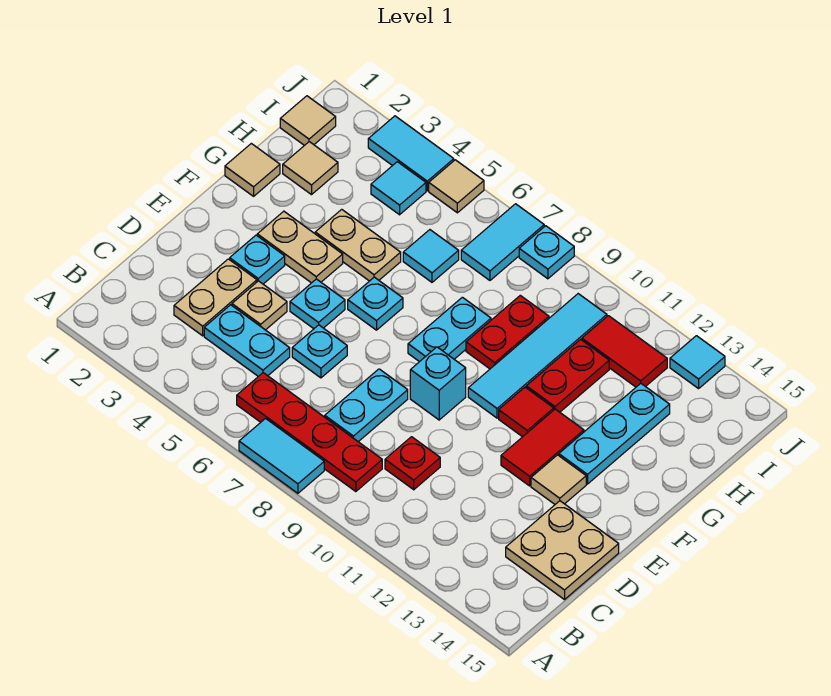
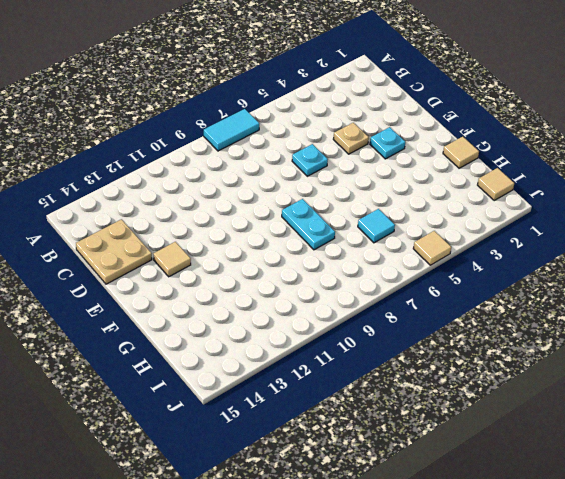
none -> red plate B6:B9 level 1
none -> tan plate C3:D3 level 1
none -> cyan plate C4:C5 level 1
none -> cyan plate C8:D8 level 1

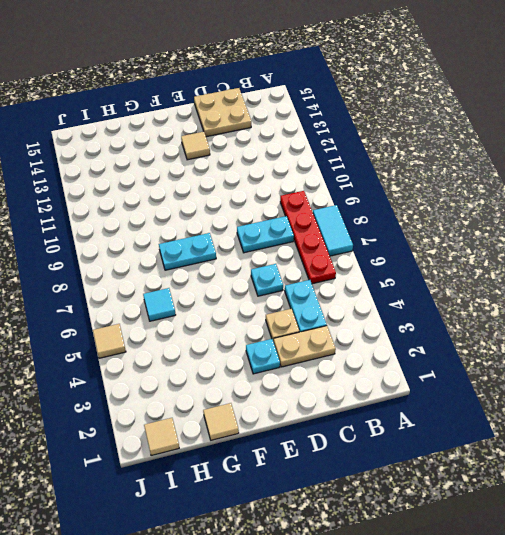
none -> red plate C10 level 1
none -> cyan plate E5 level 1
none -> cyan brick E9 level 1
none -> red tile E12:F12 level 1

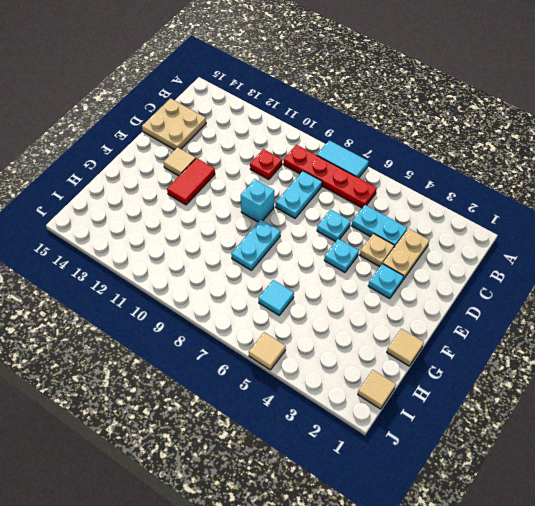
none -> tan plate F3:F4 level 1
none -> cyan plate F6 level 1
none -> cyan tile F10:I10 level 1
none -> red tile F11 level 1

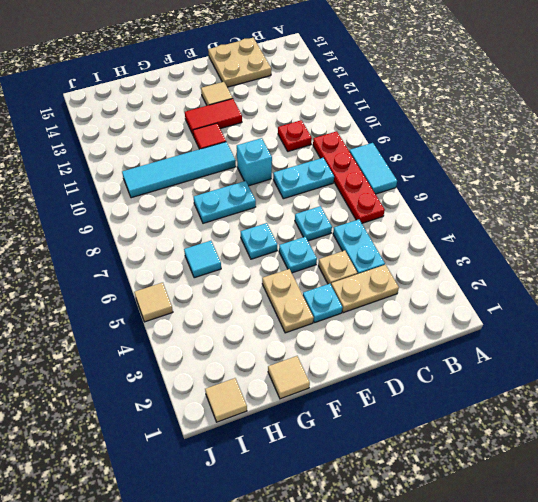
none -> cyan plate F13:H13 level 1
none -> tan plate G4:G5 level 1
none -> red plate G9:H9 level 1
none -> red plate G11:H11 level 1

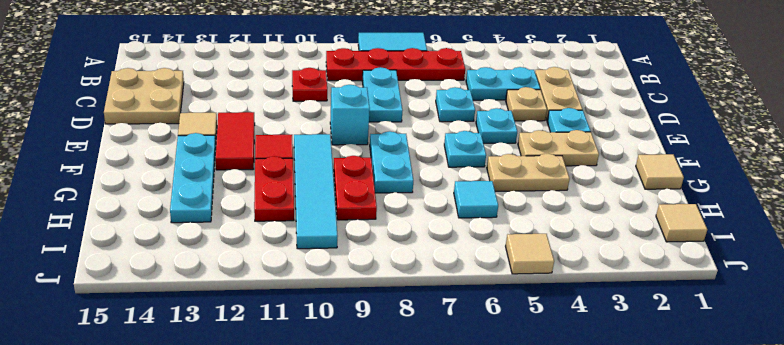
none -> tan tile H2 level 1
none -> cyan tile I4 level 1
none -> cyan tile I7:J7 level 1
none -> red tile I11:I12 level 1

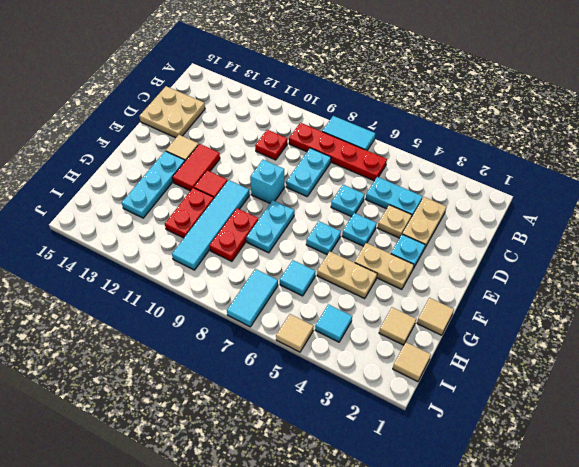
none -> red tile I11:I12 level 1
none -> cyan tile J3:J4 level 1
none -> cyan plate J8 level 1
none -> cyan tile J13 level 1

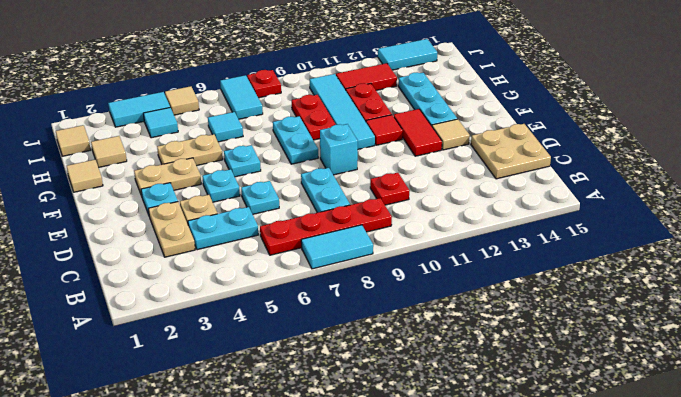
red plate J8 level 1 -> cyan plate J8 level 1
cyan tile J13:J14 level 1 -> cyan tile J13 level 1

